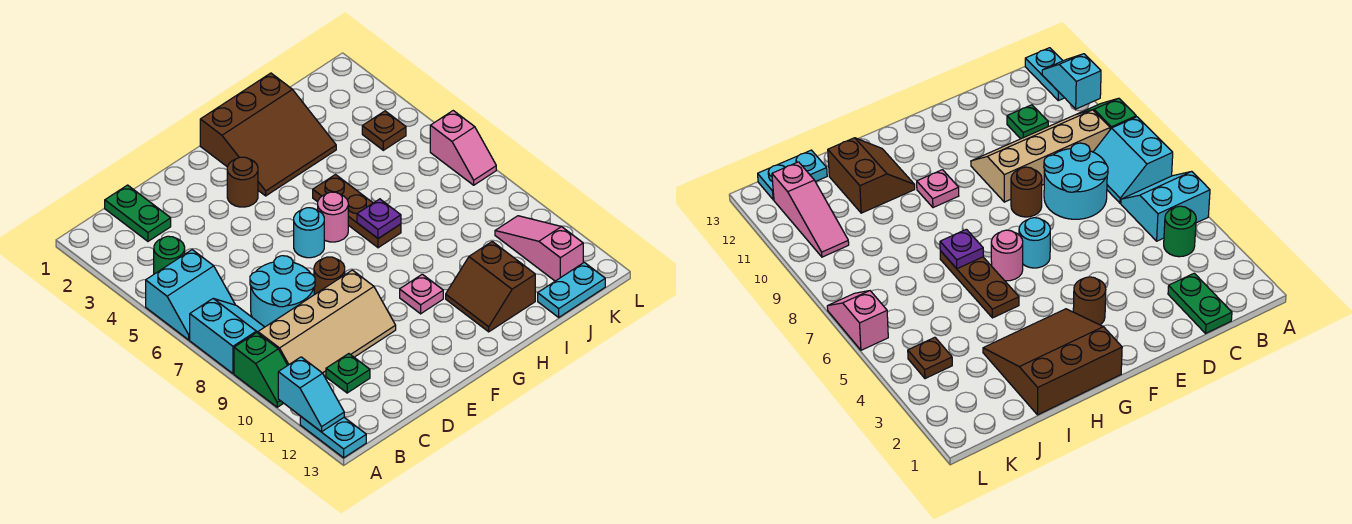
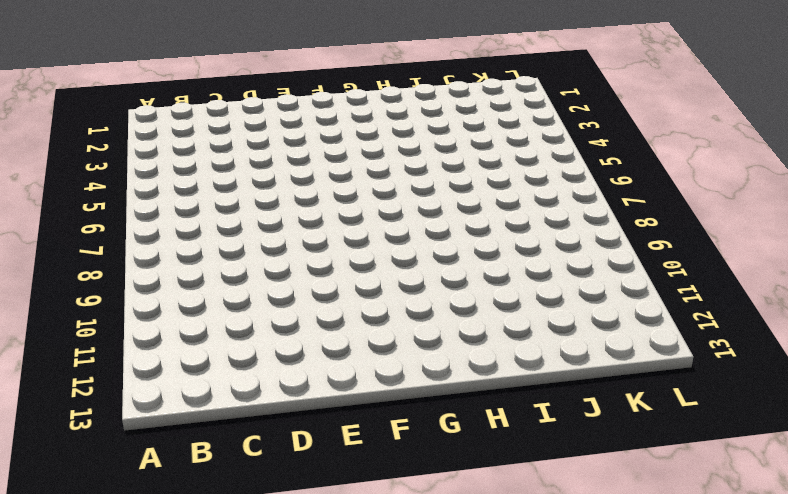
none -> cyan slope A5:B6 level 1 top 5
none -> cyan slope A7:B8 level 1 top A
none -> green slope A9:A10 level 1 top 9

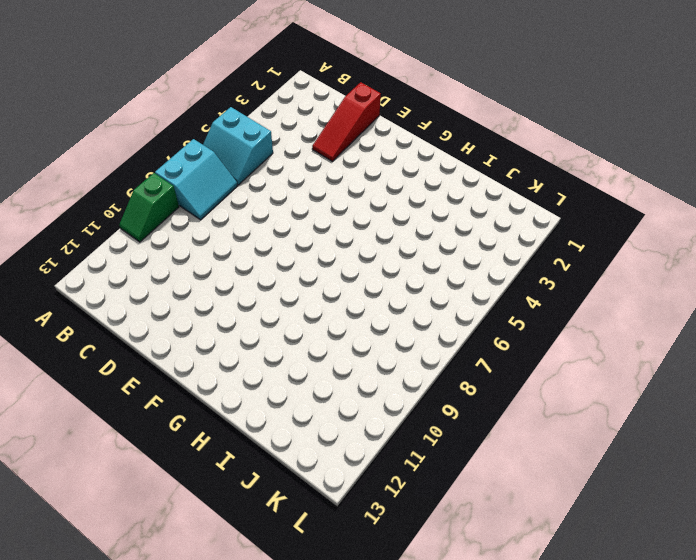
red slope D1:D3 level 1 top 1 -> none
none -> cyan plate A12:A13 level 1
none -> green round brick B4 level 1
none -> tan slope B9:E10 level 1 top 9

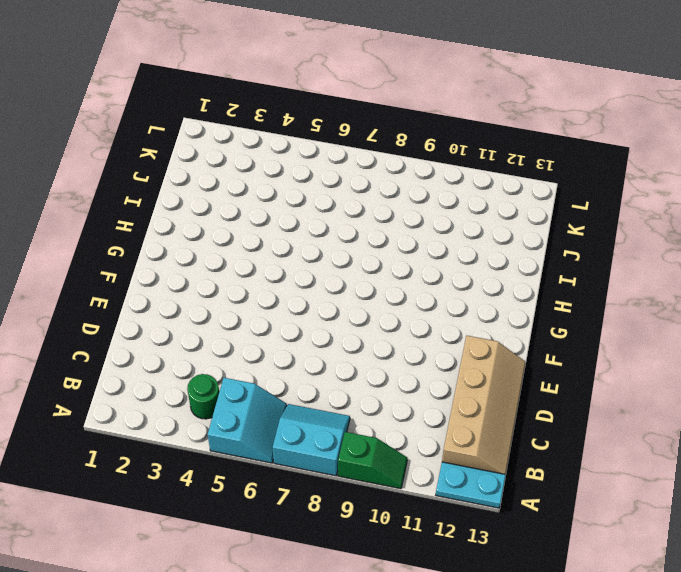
tan slope B12:E13 level 1 top 12 -> tan slope B9:E10 level 1 top 9
none -> green plate C1:C2 level 1
none -> cyan round brick C7:D8 level 1
none -> green plate C11 level 1

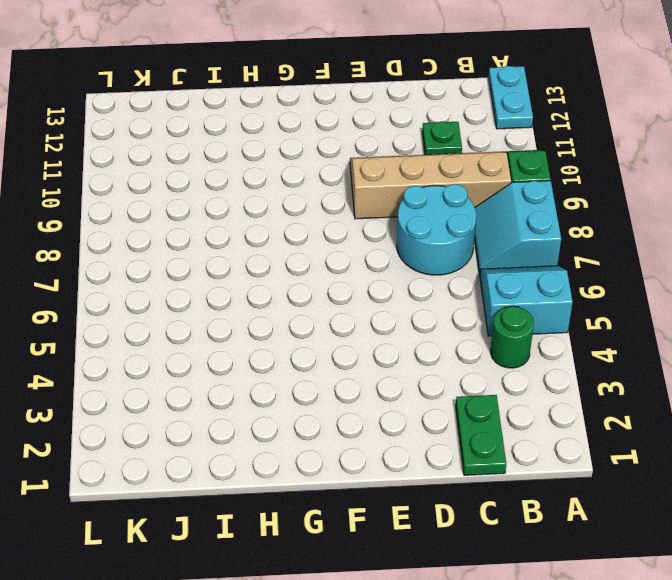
none -> brown round brick E8 level 1
none -> brown round brick F3 level 1
none -> cyan round brick F6 level 1

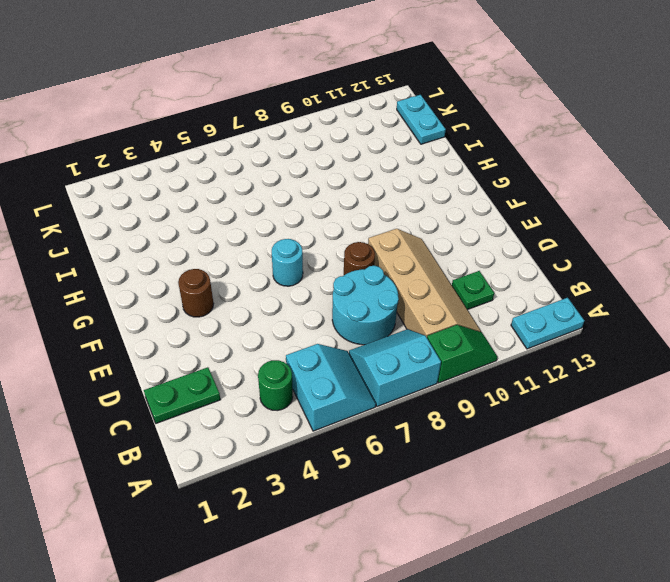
none -> brown slope G1:I3 level 1 top 1
none -> pink round brick G6 level 1
none -> pink plate G10 level 1

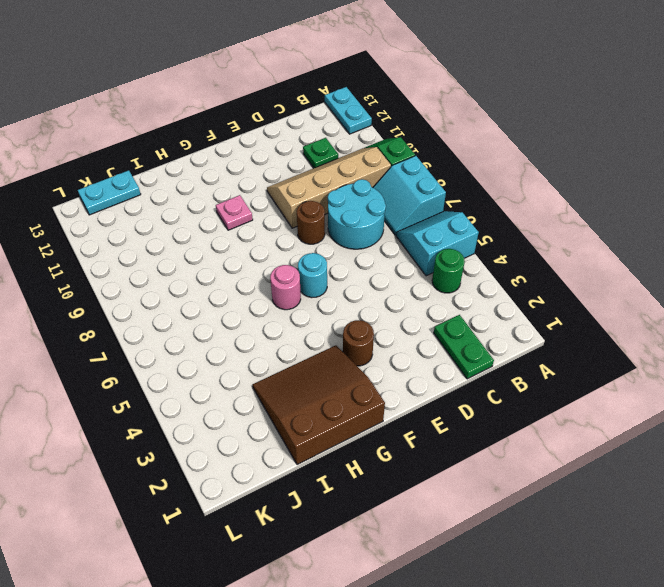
none -> brown plate H5:H7 level 1
none -> brown slope H11:I12 level 1 top I
none -> brown plate K4 level 1

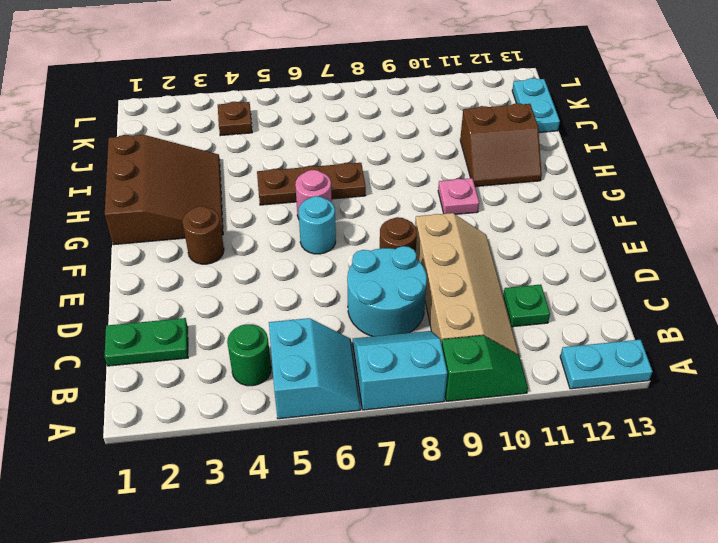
none -> pink slope K10:K12 level 1 top 12
none -> pink slope L6:L7 level 1 top 6
none -> cyan slope A11:A12 level 2 top 11

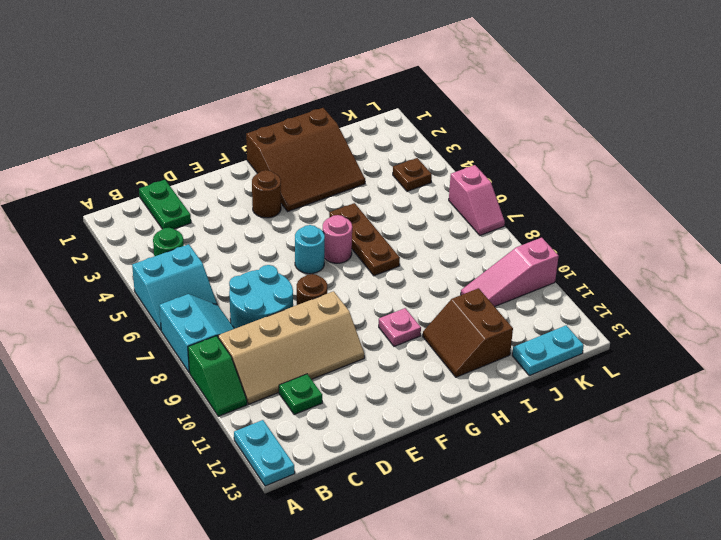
pink slope J10:L10 level 1 top L -> pink slope K10:K12 level 1 top 12
none -> cyan slope A11:A12 level 2 top 11
none -> purple plate H7 level 2

